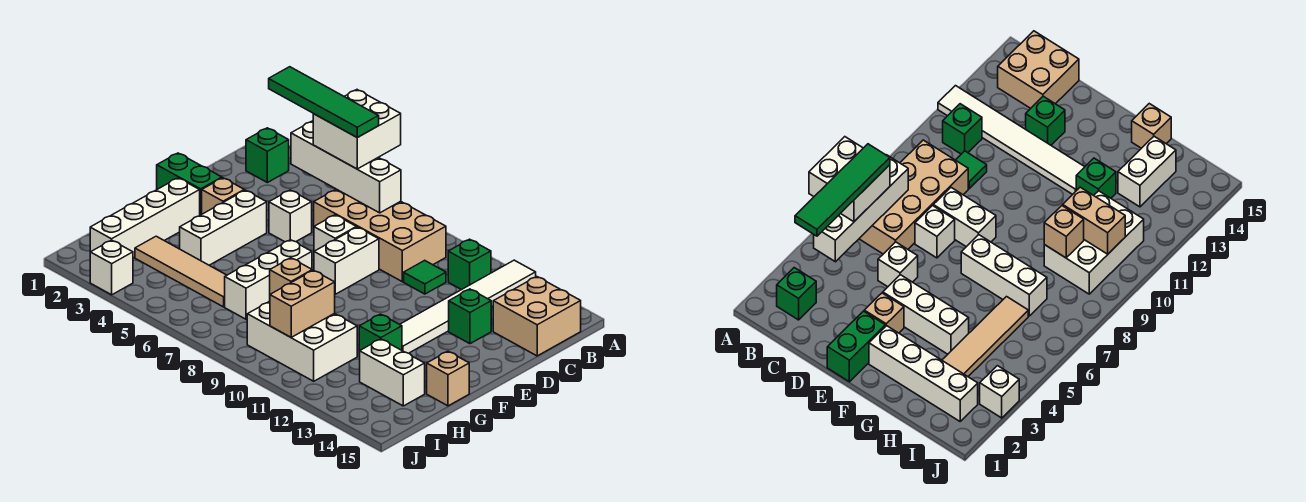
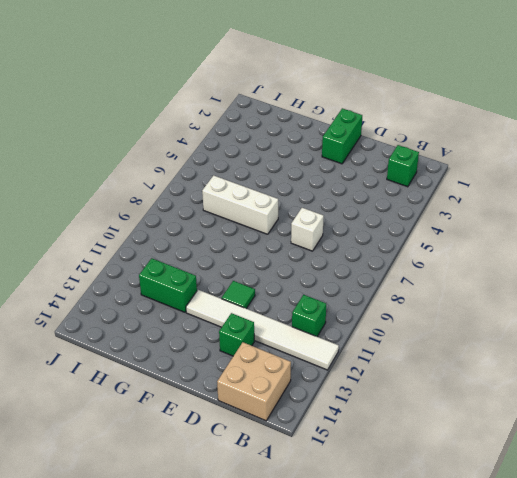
green tile E11 level 1 -> green tile C10 level 1
green brick G12:H12 level 1 -> green brick G12 level 1
none -> tan brick B6:C9 level 1
none -> white brick D5 level 1
none -> white brick D8:E8 level 1

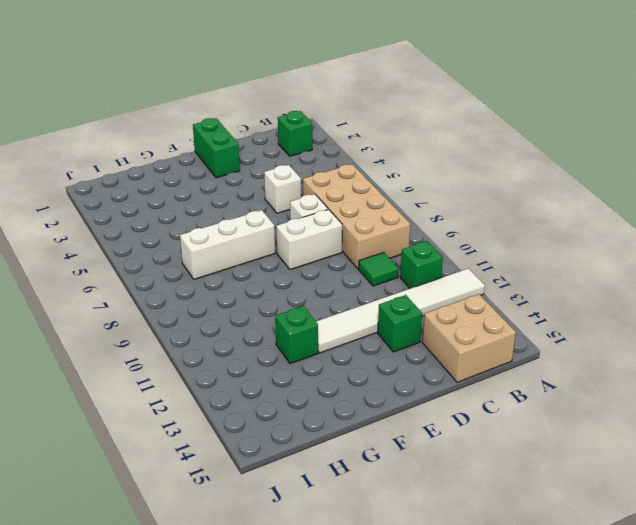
none -> tan brick E3 level 1
none -> white brick E4:G4 level 1
none -> white brick F2:I2 level 1

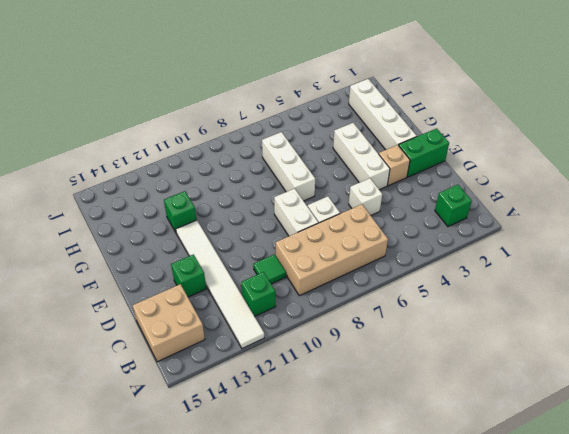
none -> tan brick G15 level 1
none -> tan tile H3:H6 level 1
none -> white brick H9:I11 level 1

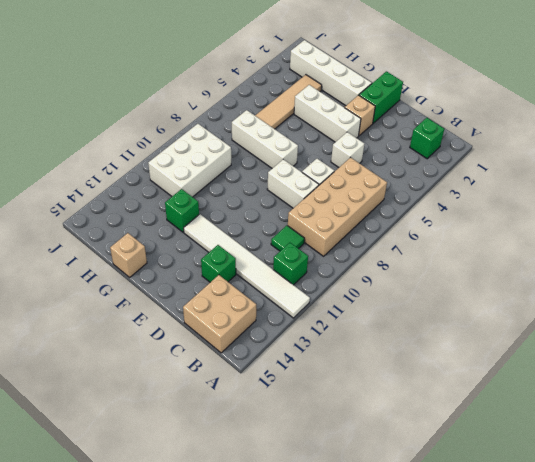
none -> white brick H13:H14 level 1
none -> white brick J3 level 1
none -> white brick B4:B7 level 2

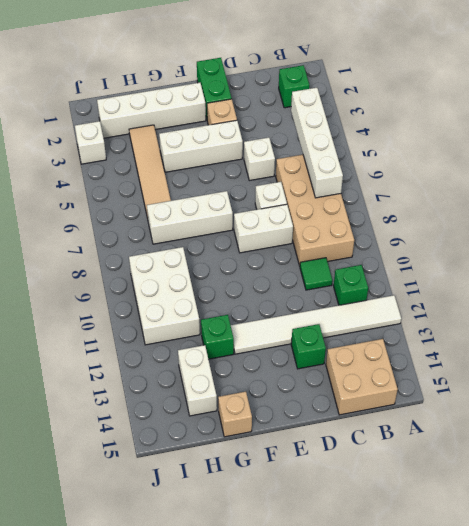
none -> tan brick H9 level 2
none -> tan brick H10:I10 level 2
none -> white brick A5:B6 level 3

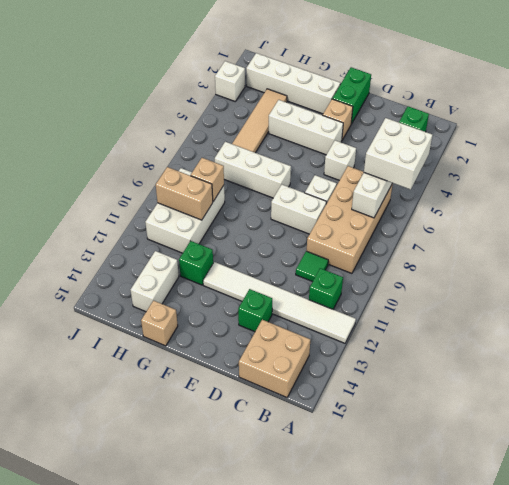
none -> green tile B3:B6 level 4

